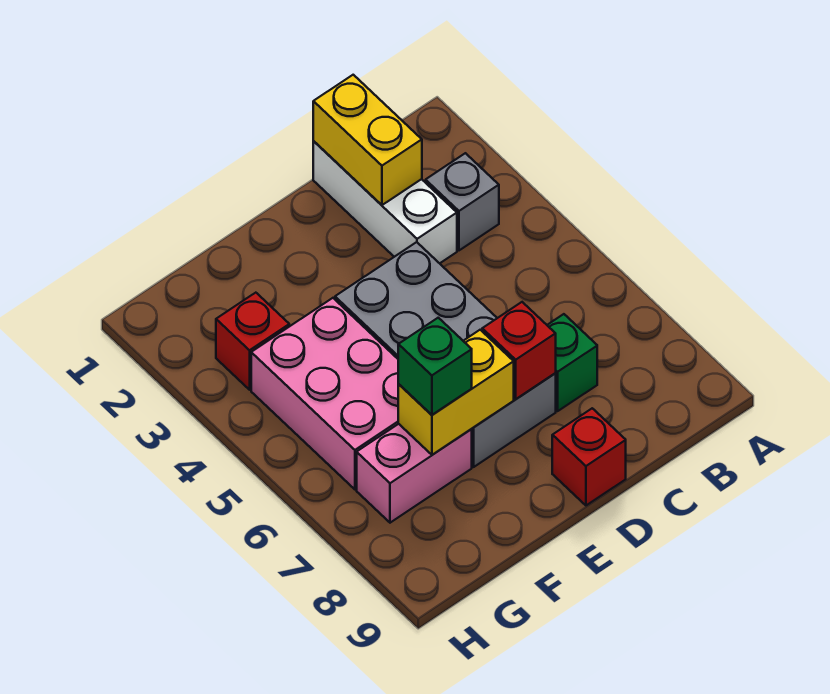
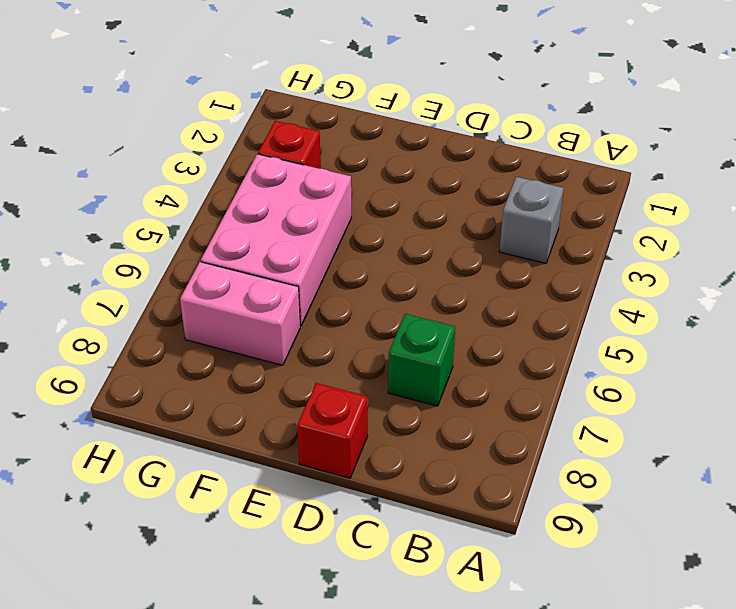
none -> white brick C1:C3 level 1
none -> grey brick D4:E7 level 1
none -> yellow brick C1:C2 level 2

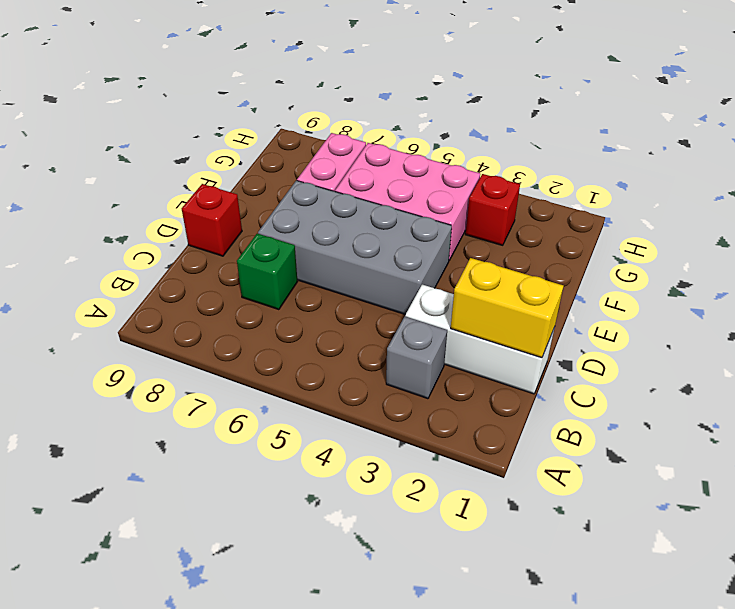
none -> red brick D7 level 2
none -> yellow brick E7:F7 level 2
none -> green brick F7 level 3

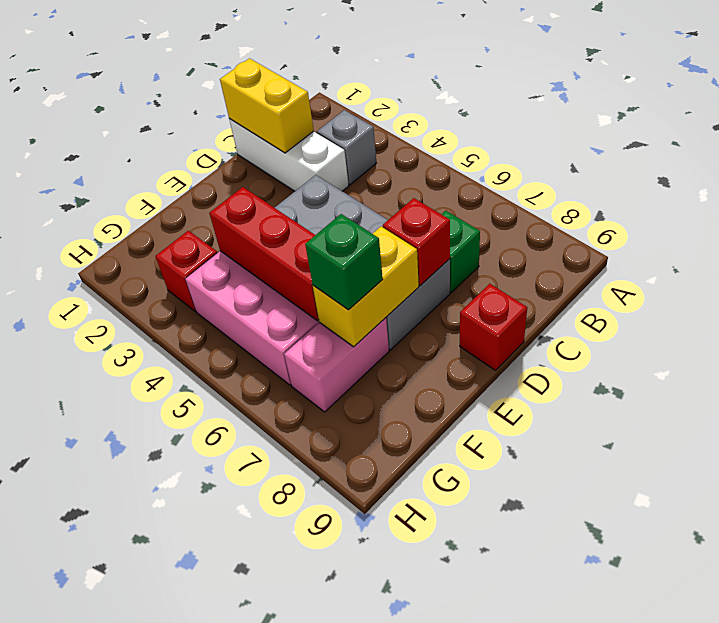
red brick F4:F6 level 2 -> none

